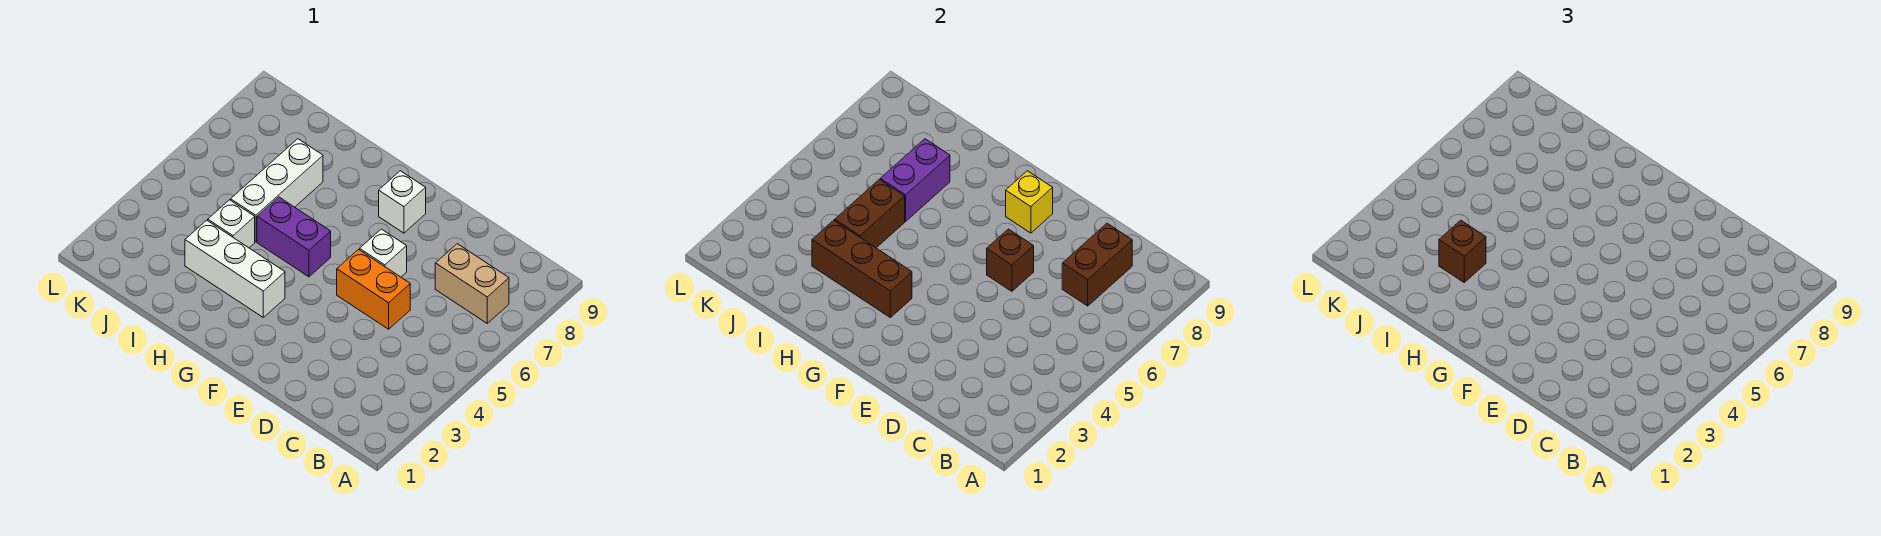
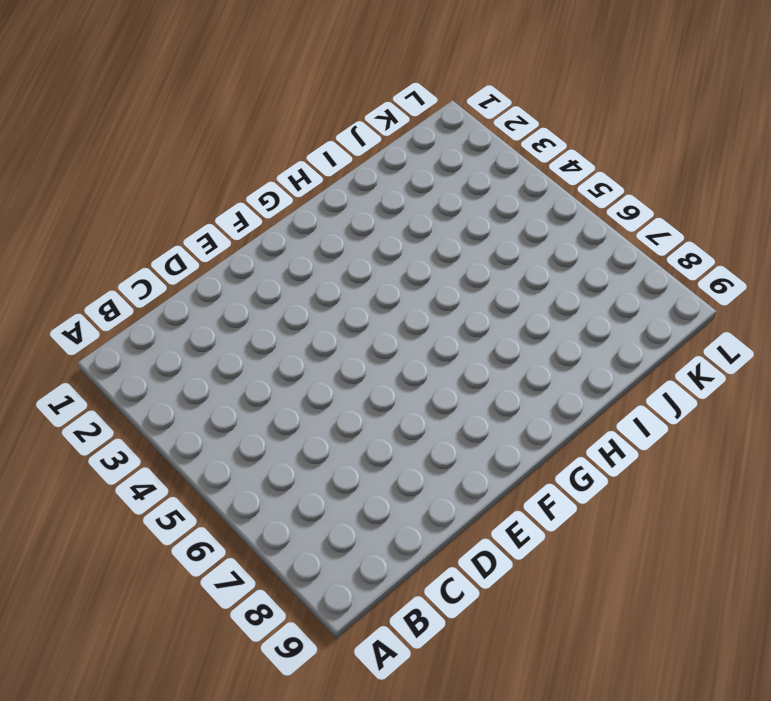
none -> tan brick B7:C7 level 1
none -> orange brick D5:E5 level 1
none -> white brick E6 level 1

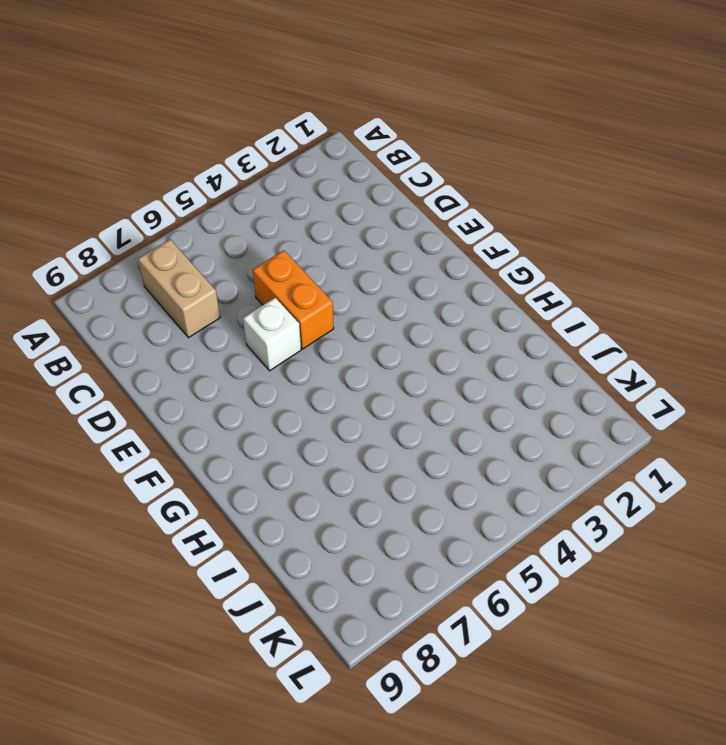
none -> white brick F8 level 1
none -> white brick G3:I3 level 1
none -> purple brick G5:H5 level 1

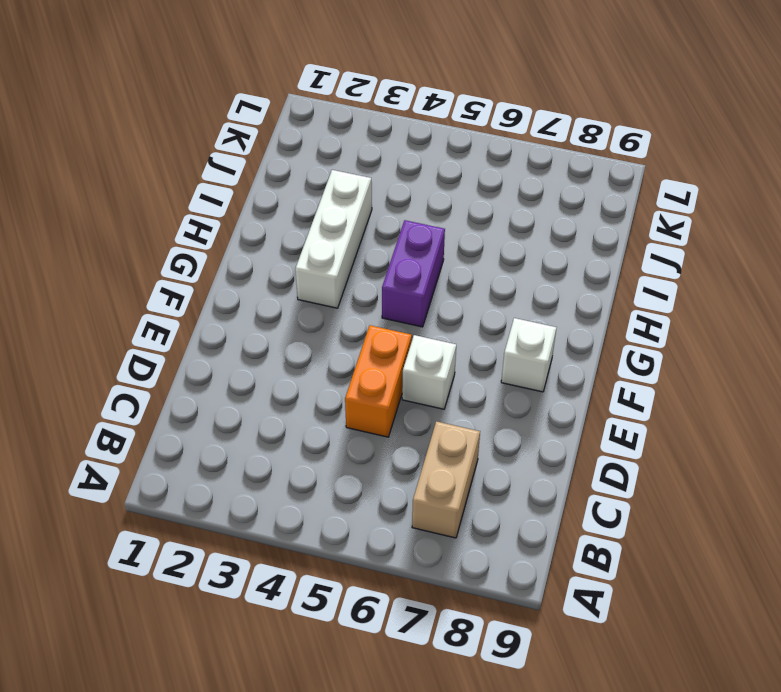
none -> white brick I4 level 1
none -> white brick I5:I7 level 1
none -> brown brick C7:C8 level 2

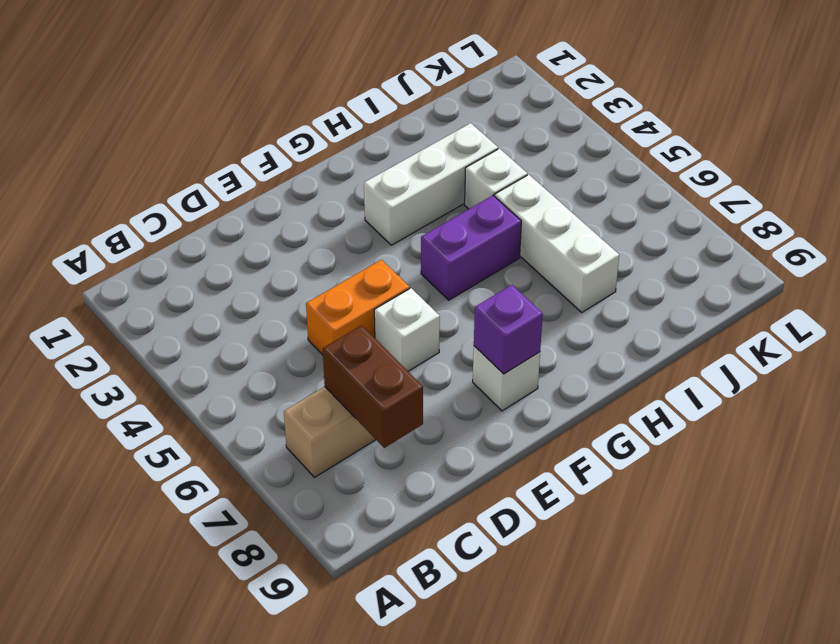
purple brick F8 level 2 -> yellow brick F8 level 2
none -> brown brick E6 level 2
none -> brown brick G3:I3 level 2
none -> brown brick I4:I5 level 2

